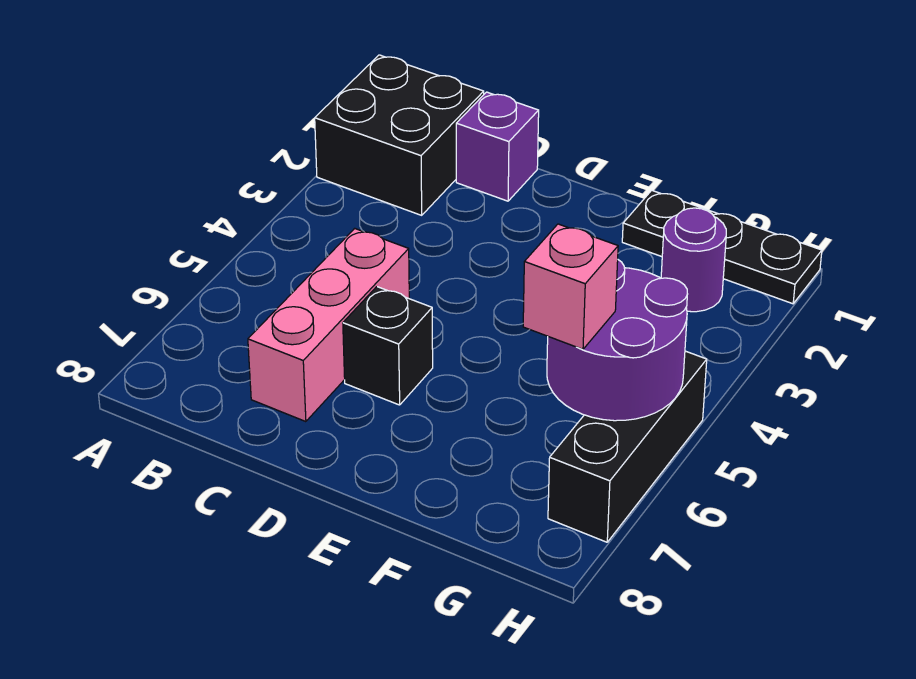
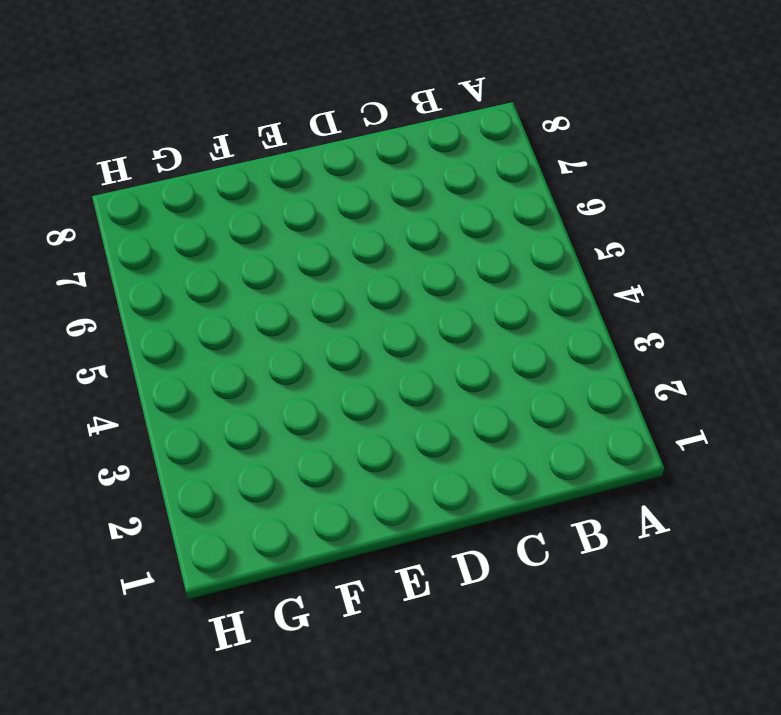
none -> black brick A1:B2 level 1
none -> purple brick C1 level 1

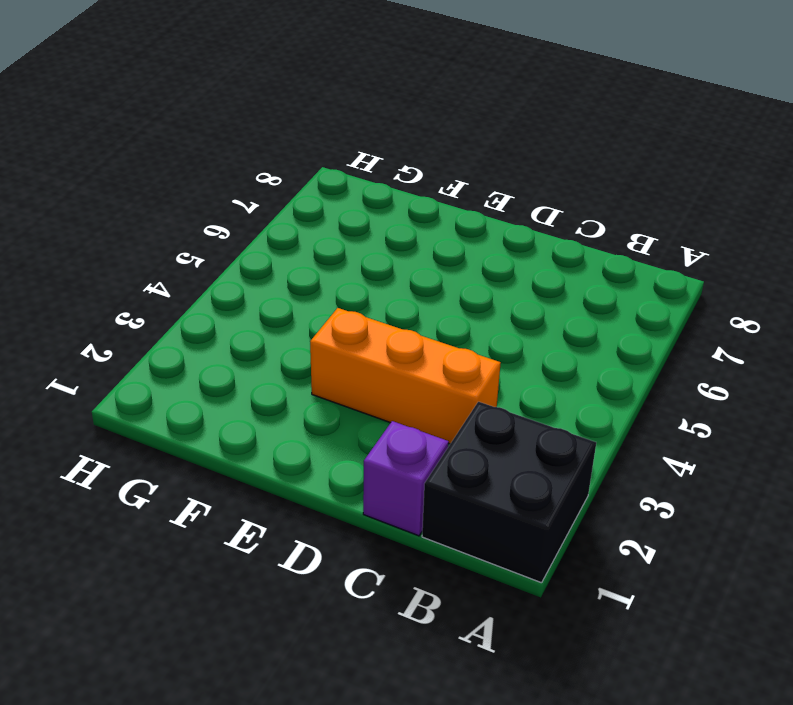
orange brick C3:E3 level 1 -> none
none -> pink brick C5:C7 level 1
none -> black brick D6 level 1

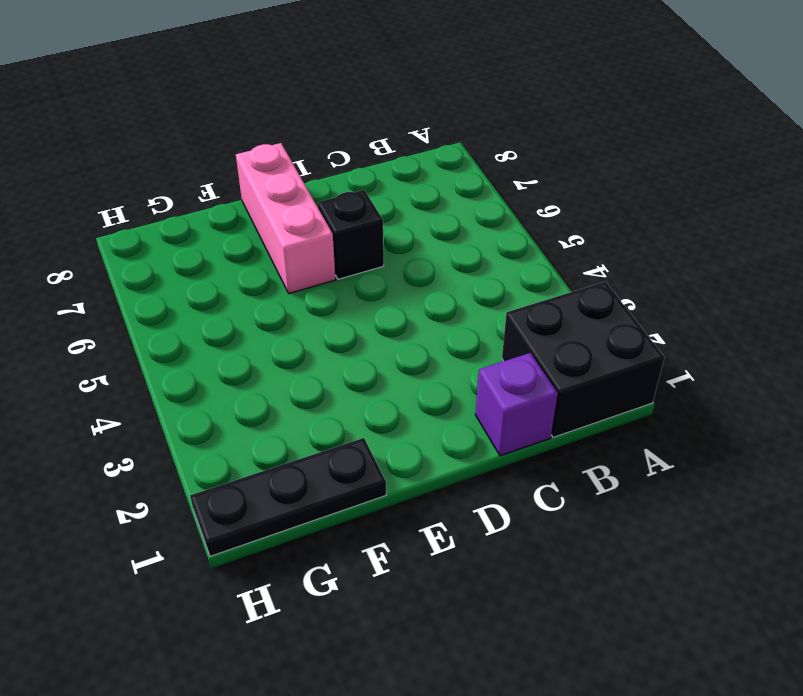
pink brick E6:E8 level 1 -> pink brick C5:C7 level 1
none -> purple round brick G2 level 1
none -> black brick H5:H7 level 1

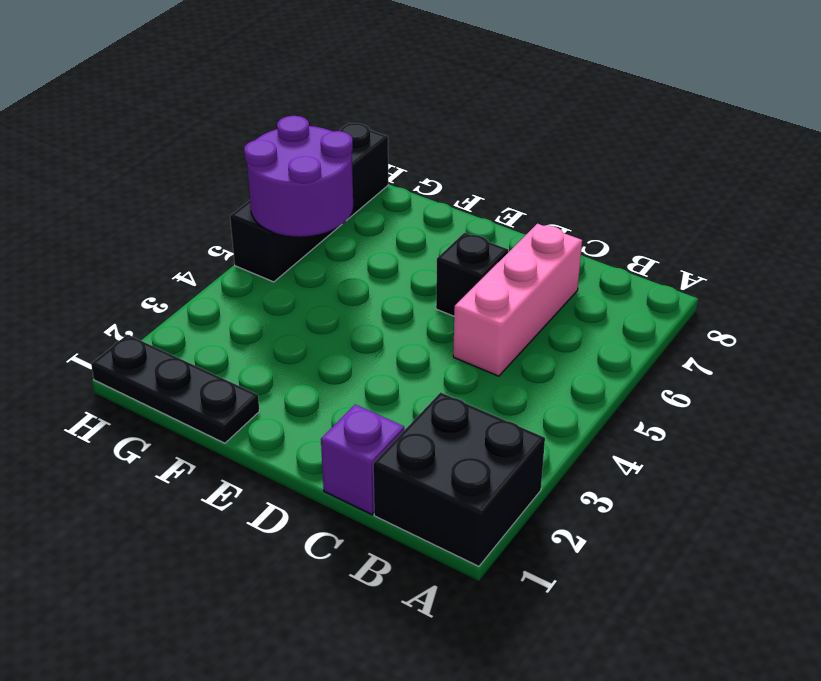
black brick H5:H8 level 1 -> black brick H5:H7 level 1
none -> purple round brick G2 level 1
none -> pink brick G6 level 3

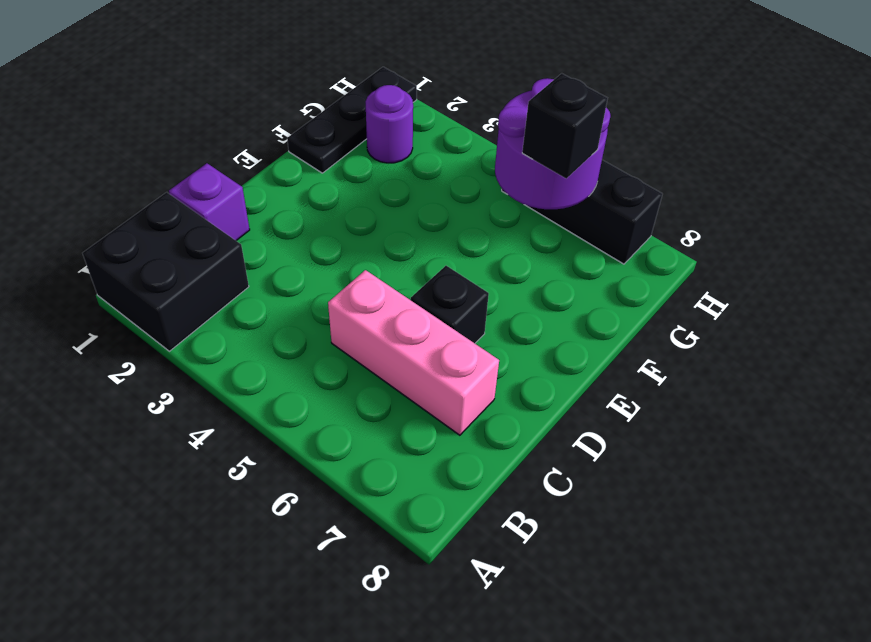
black brick G6 level 3 -> pink brick G6 level 3

